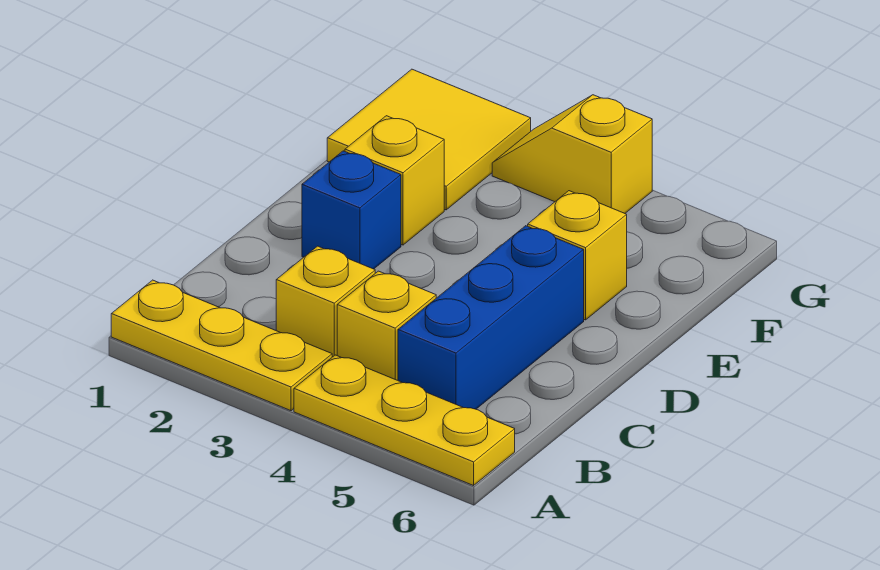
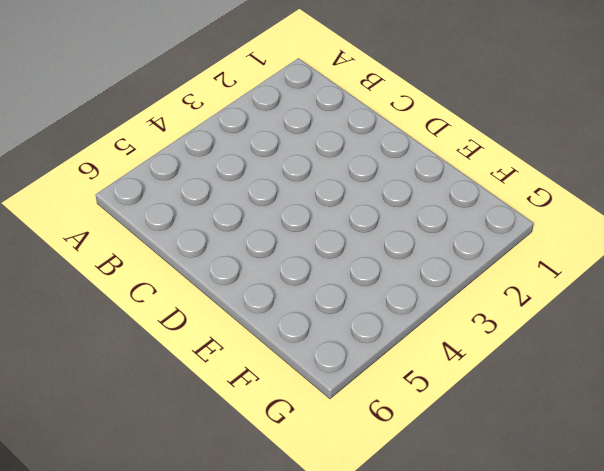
none -> yellow plate A1:A3 level 1
none -> yellow plate A4:A6 level 1

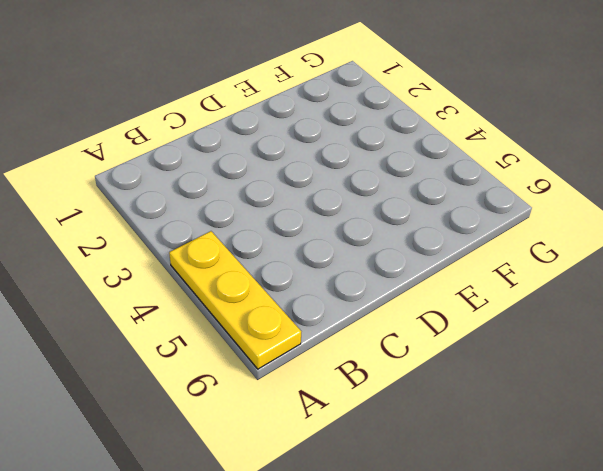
none -> yellow plate A1:A3 level 1
none -> yellow brick B3 level 1

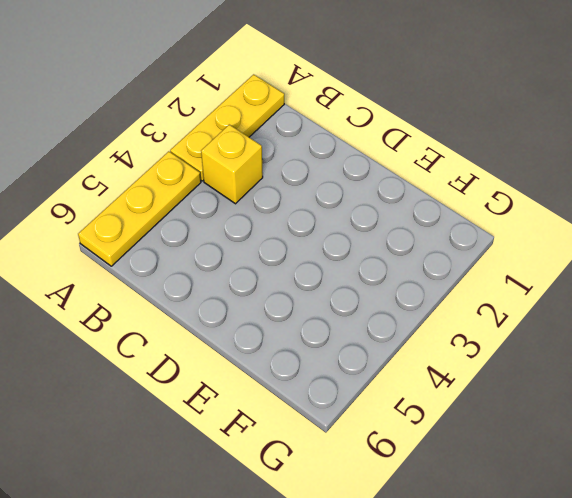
none -> yellow brick B4 level 1
none -> blue brick B5:D5 level 1

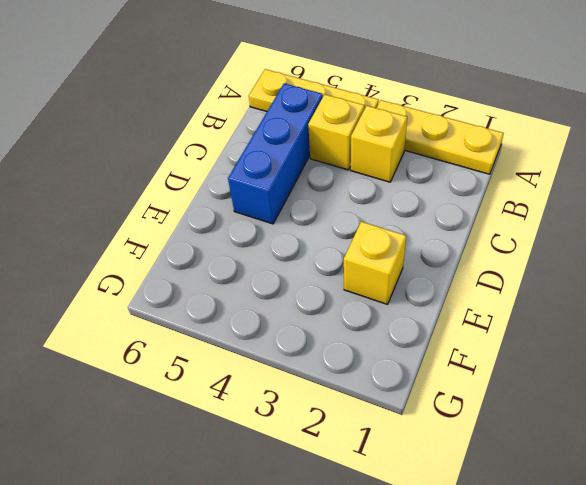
none -> blue brick D2 level 1
none -> yellow brick E5 level 1

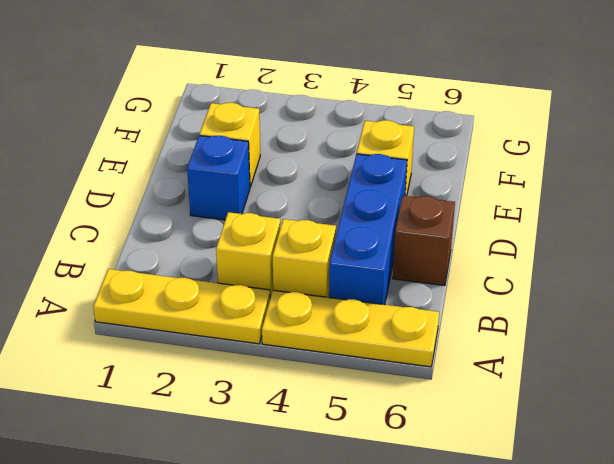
brown brick C6 level 1 -> none
none -> yellow tile F1:G2 level 1
none -> yellow slope G3:G4 level 1 top 4

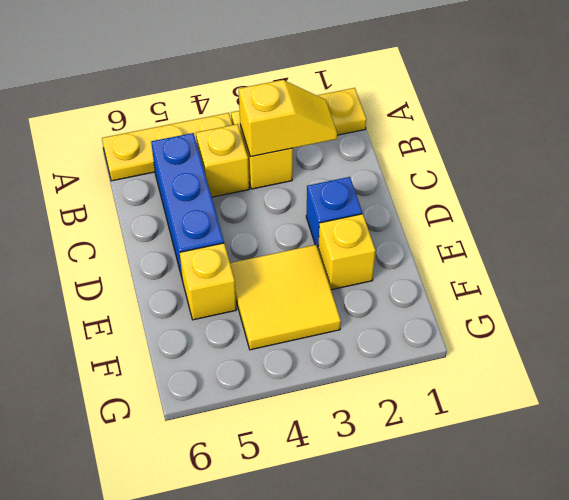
yellow slope B2:B3 level 2 top 3 -> yellow slope G3:G4 level 1 top 4
yellow tile E3:F4 level 1 -> yellow tile F1:G2 level 1

